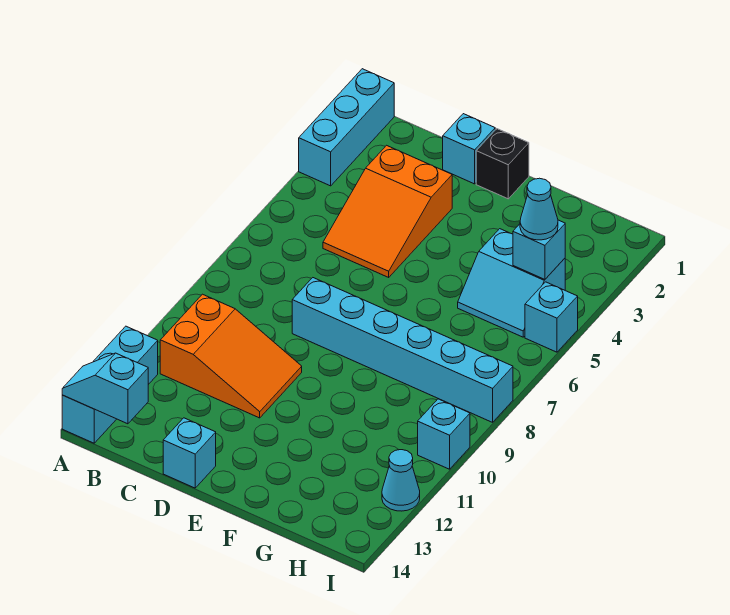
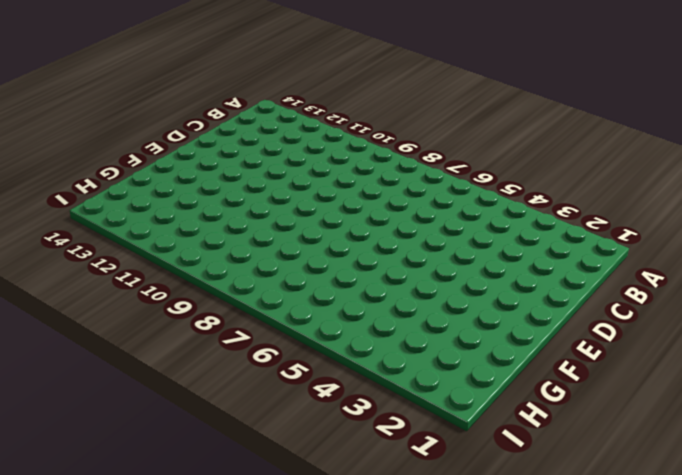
none -> cyan brick A1:A3 level 1
none -> cyan brick A12:A14 level 1
none -> orange slope B10:D11 level 1 top B

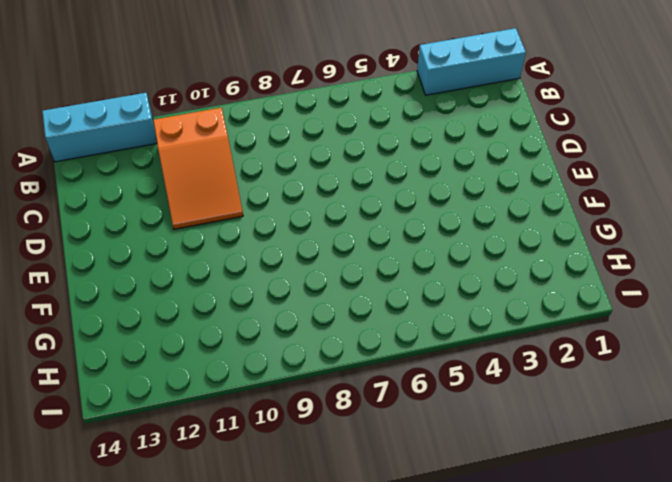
none -> orange slope C3:D5 level 1 top 3
none -> cyan brick D1 level 1
none -> cyan brick D8:I8 level 1

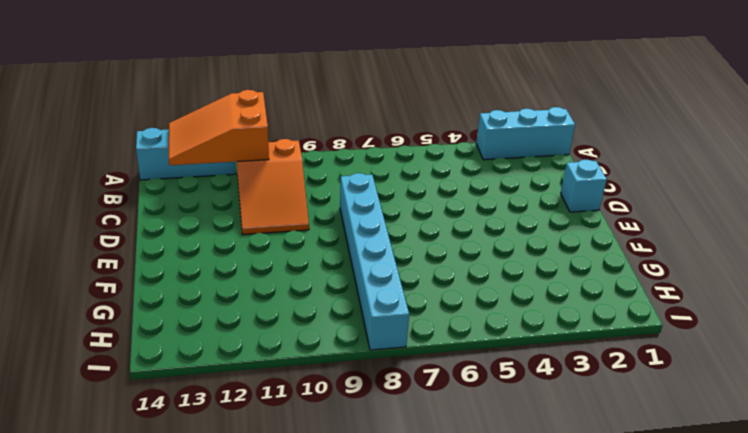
orange slope A11:B13 level 2 top 11 -> orange slope C3:D5 level 1 top 3
none -> cyan brick D14 level 1
none -> black brick E1 level 1
none -> cyan slope G4:H5 level 1 top 4

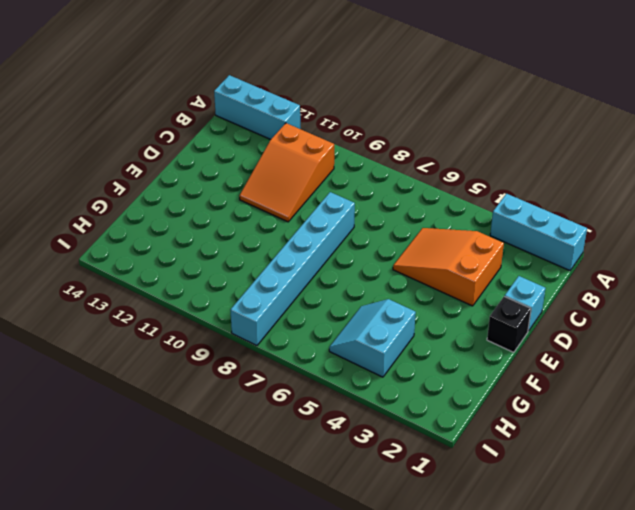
none -> cyan brick D14 level 1
none -> cyan brick I5 level 1
none -> cyan brick I10 level 1

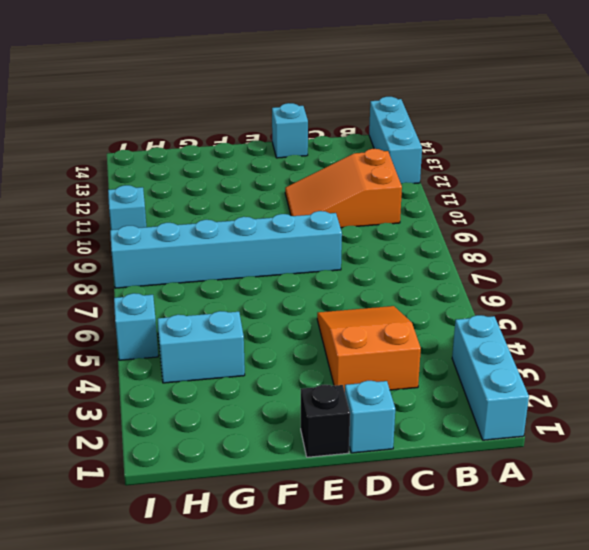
none -> cyan cone I12 level 1
none -> cyan slope A14:B14 level 2 top B
none -> cyan brick H4 level 2

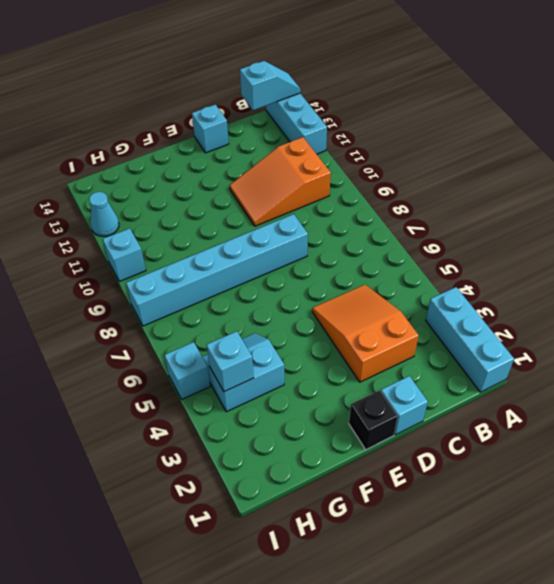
none -> cyan cone H4 level 3

